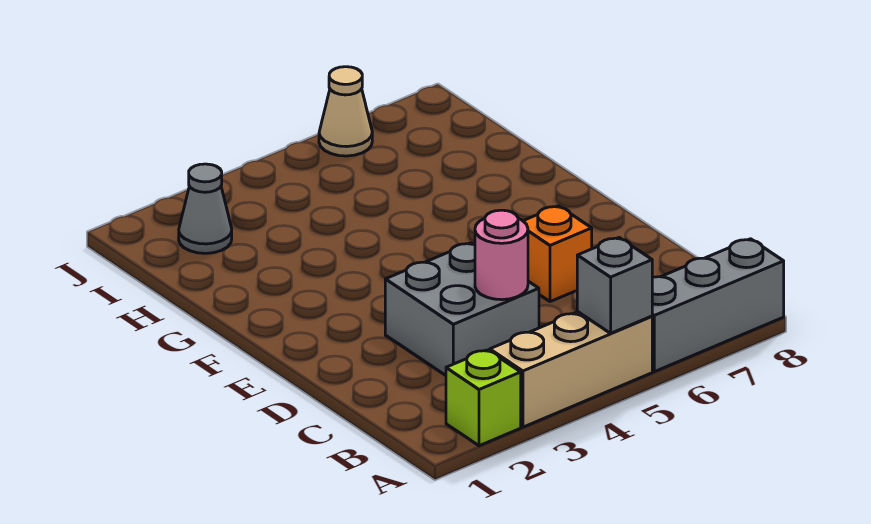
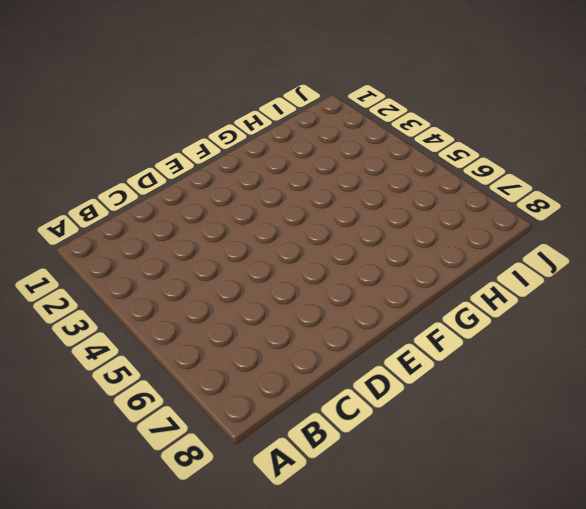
none -> lime brick A2 level 1
none -> tan brick A3:A5 level 1

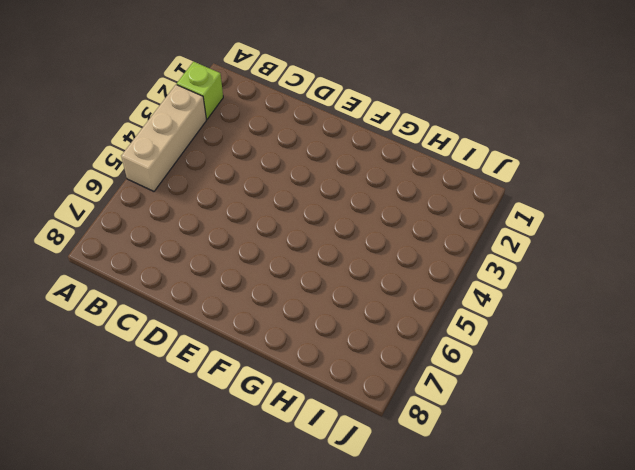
none -> grey brick A6:A8 level 1
none -> grey brick C3:D4 level 1

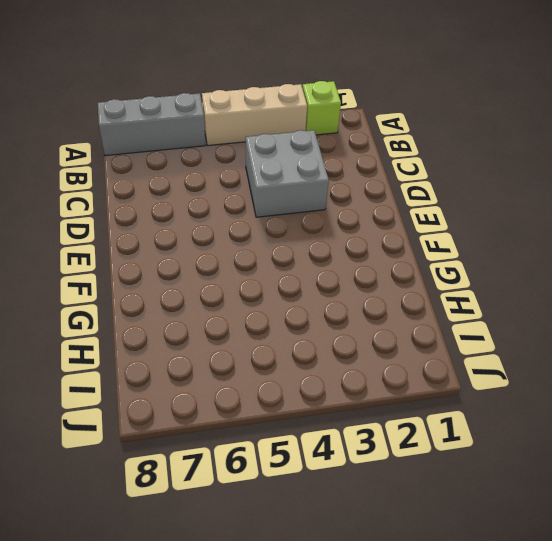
none -> orange brick D6 level 1
none -> grey cone I2 level 1

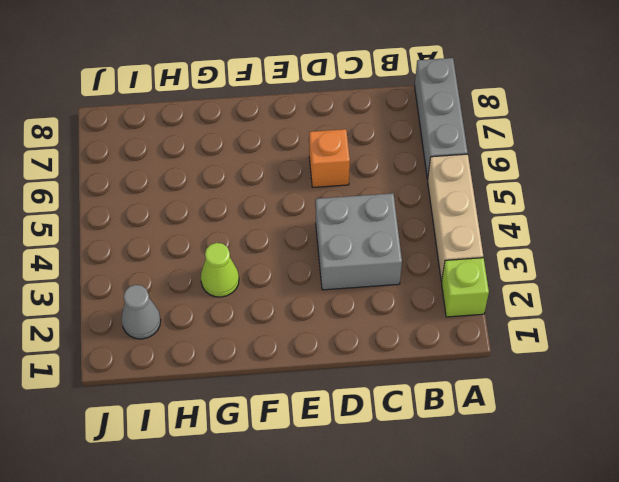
lime cone G3 level 1 -> none
none -> tan cone J6 level 1
none -> grey brick A5 level 2

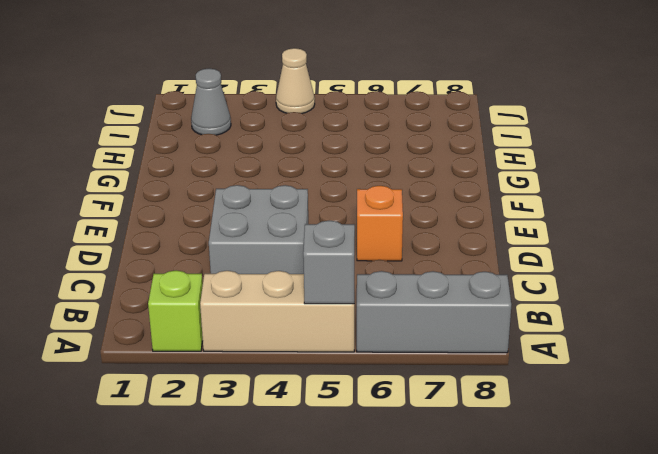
tan cone J4 level 1 -> tan cone J6 level 1
none -> pink round brick C4 level 2

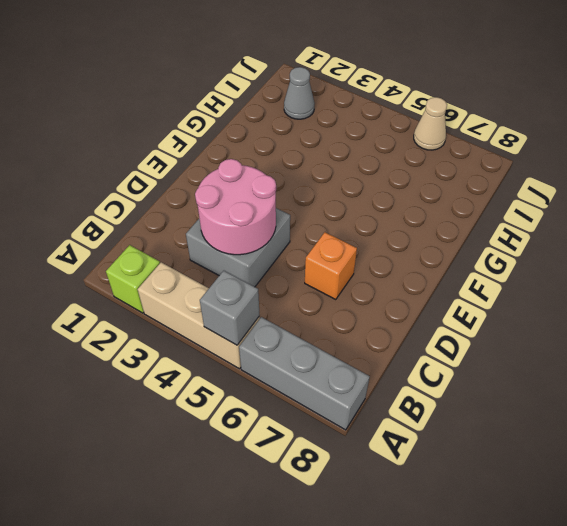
pink round brick C3:D4 level 2 -> pink round brick C4 level 2

